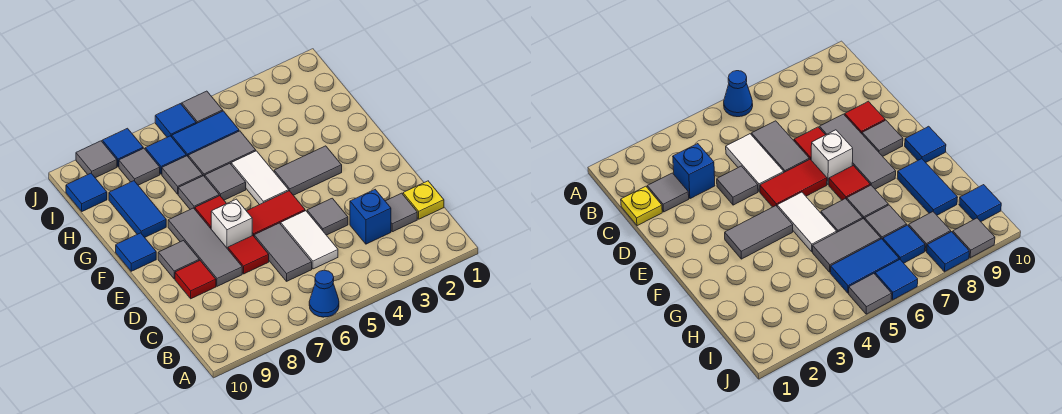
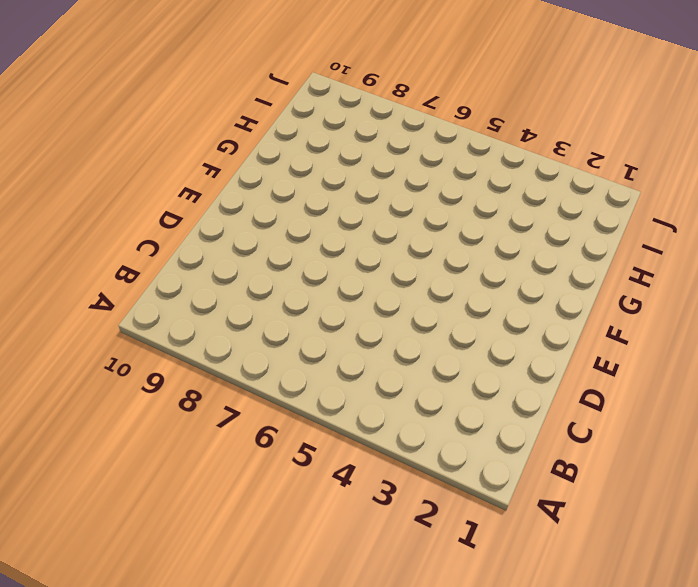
none -> blue cone A6 level 1
none -> yellow plate C1 level 1
none -> grey tile C2 level 1
none -> blue brick C3 level 1

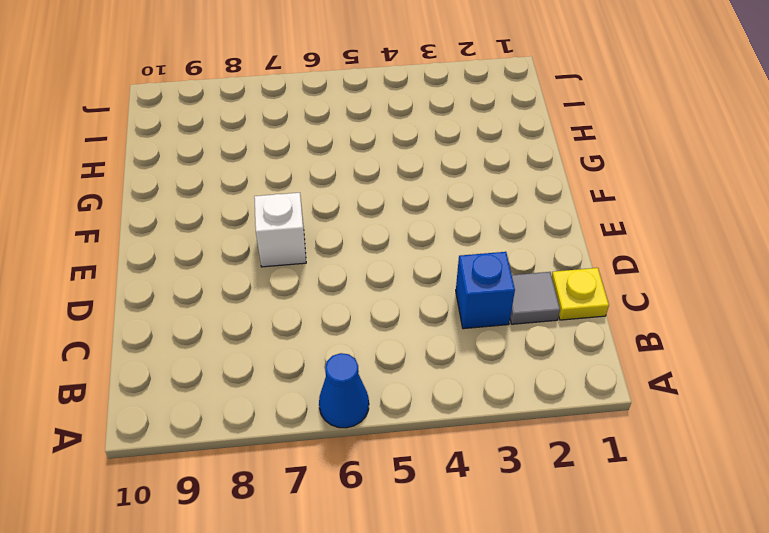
none -> white tile C5:D5 level 1
none -> grey tile C6:D6 level 1
none -> grey tile D4 level 1
none -> red tile D7 level 1

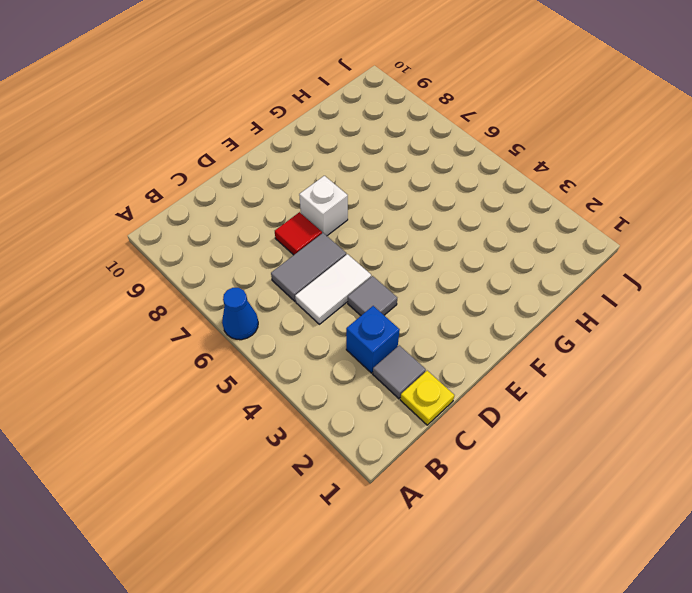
none -> grey tile D8:F8 level 1
none -> red tile D9 level 1
none -> red tile E5:E6 level 1
none -> grey tile E9 level 1

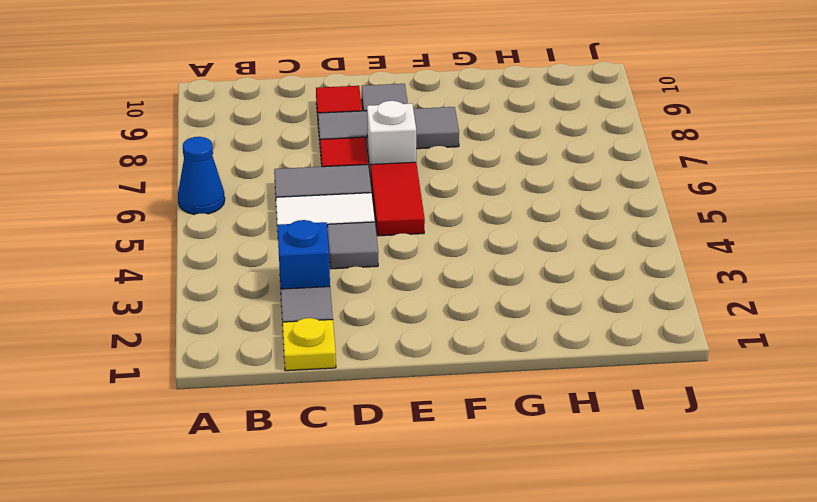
none -> grey tile F3:F4 level 1
none -> white tile F5:G5 level 1
none -> red tile F7 level 1
none -> blue tile F10 level 1

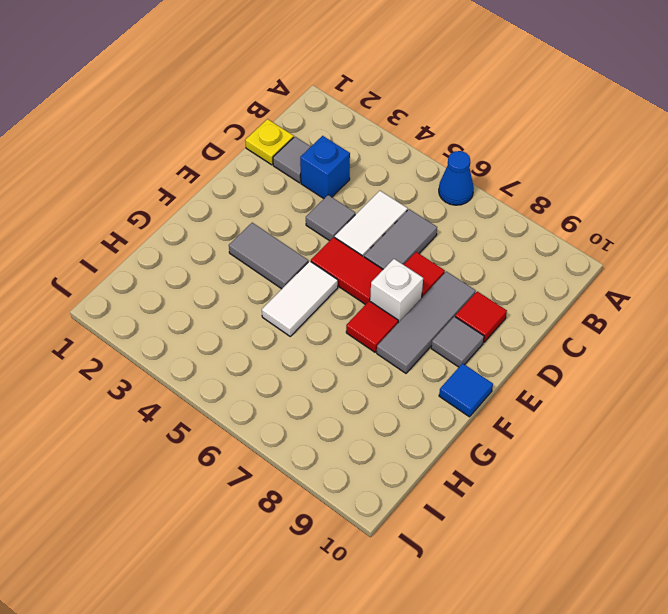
none -> grey tile G6 level 1
none -> grey tile G7 level 1
none -> blue tile G9:H9 level 1
none -> grey tile H5:H6 level 1

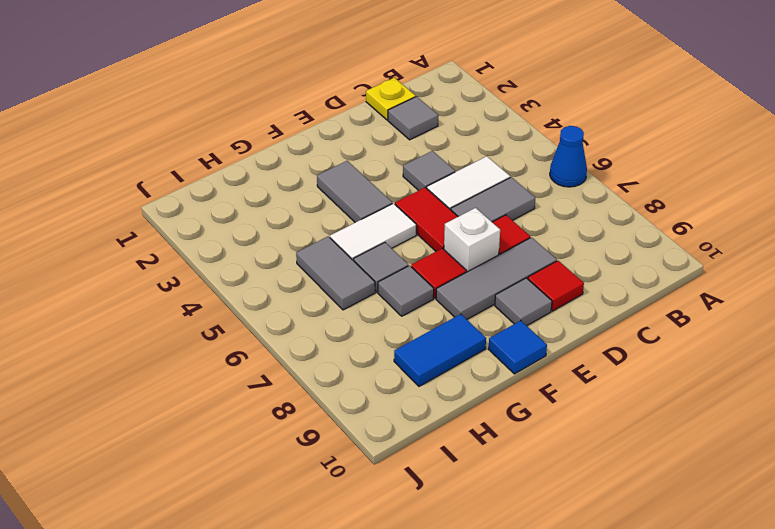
none -> blue brick C3 level 1
none -> grey tile H7 level 1
none -> blue tile I5:I6 level 1
none -> blue tile I7 level 1

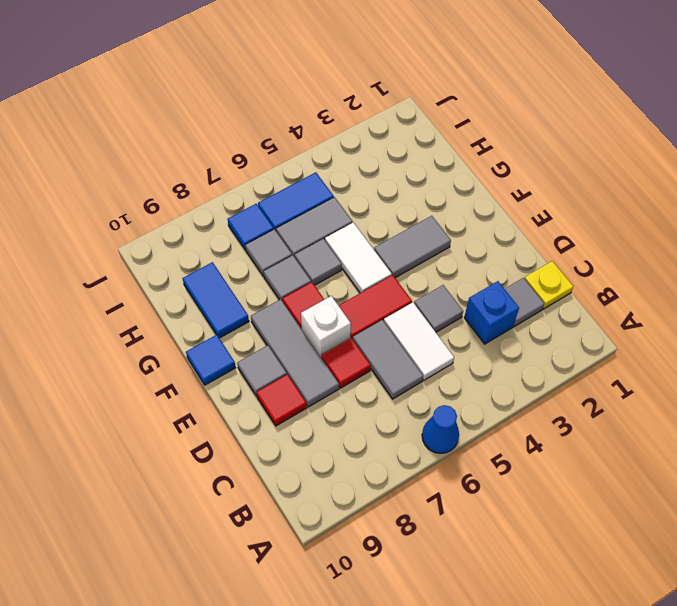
none -> grey tile I8 level 1
none -> blue tile I10 level 1
none -> grey tile J5 level 1
none -> blue tile J6 level 1

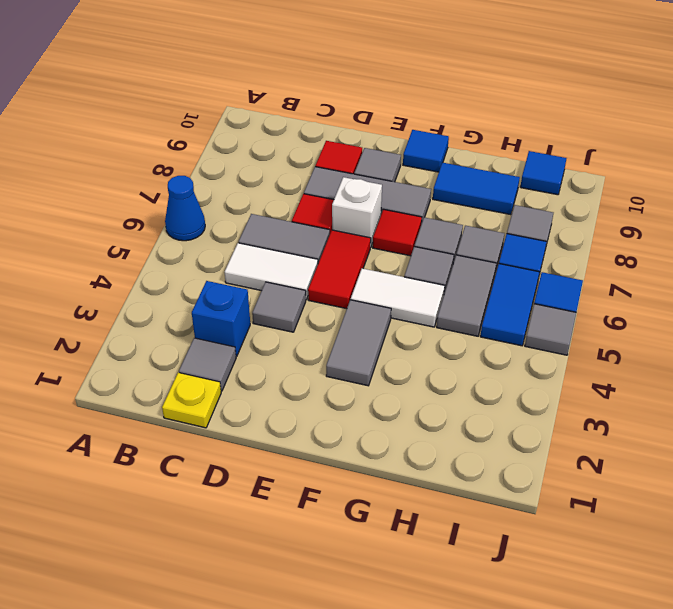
none -> blue tile J8 level 1
none -> grey tile J9 level 1

